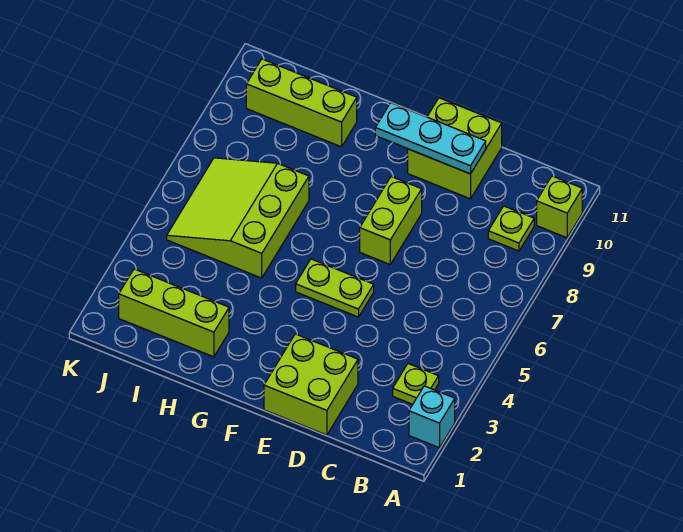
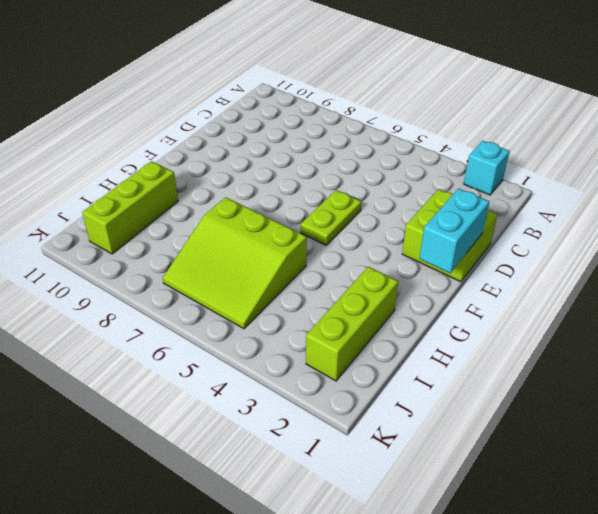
cyan brick E1:F1 level 2 -> none
none -> lime brick A10 level 1
none -> lime plate B3 level 1
none -> lime plate B9 level 1

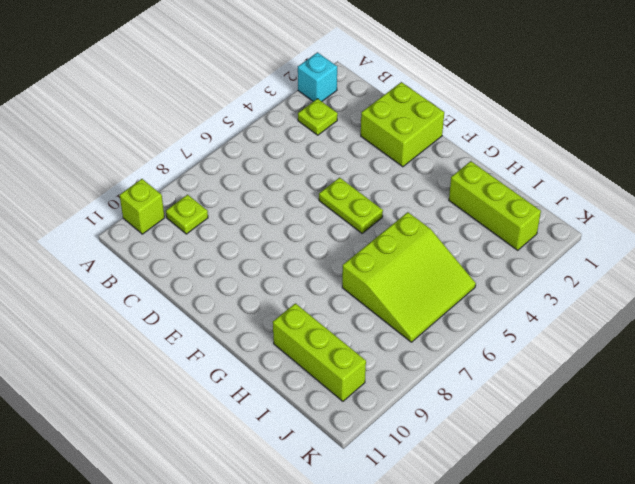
none -> lime brick D10:E11 level 1
none -> lime brick E7:E8 level 1
none -> cyan plate D10:F10 level 2

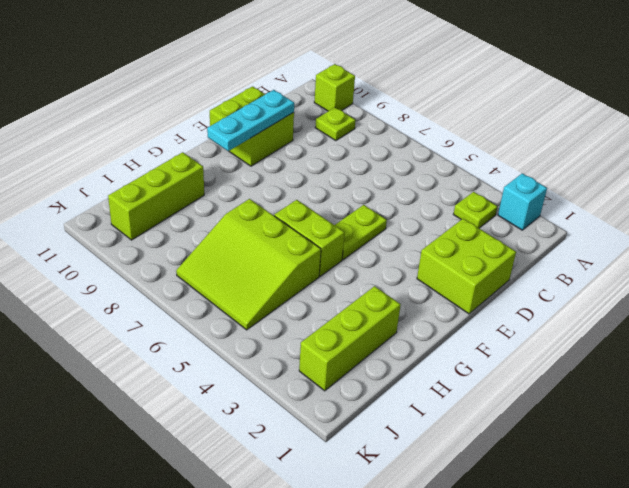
lime brick G5:G6 level 1 -> lime brick E7:E8 level 1

